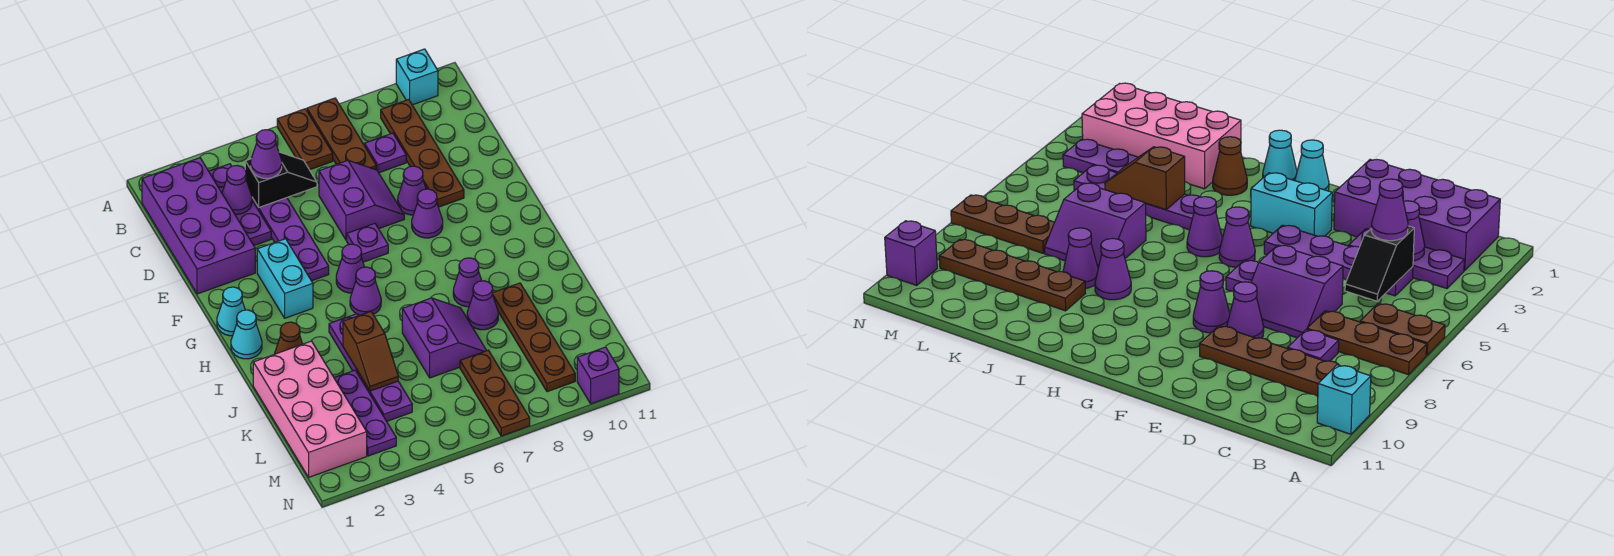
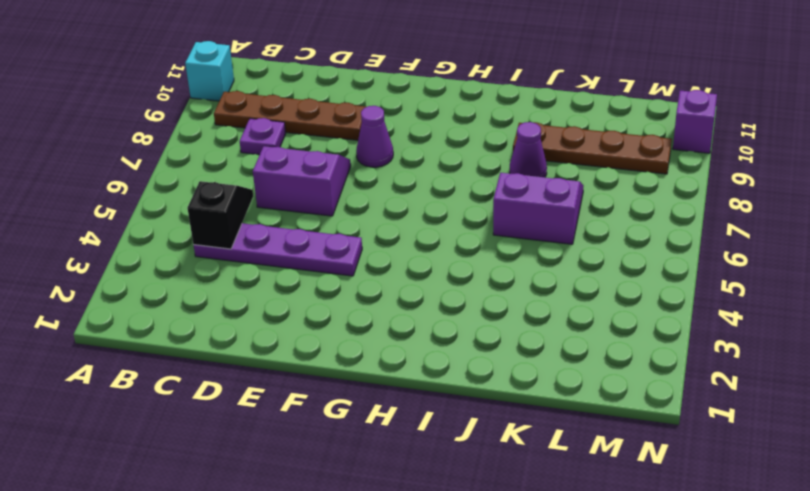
none -> brown plate A6:B6 level 1
none -> brown plate A7:C7 level 1
none -> purple brick B1:E2 level 1
none -> purple plate B3:D3 level 1

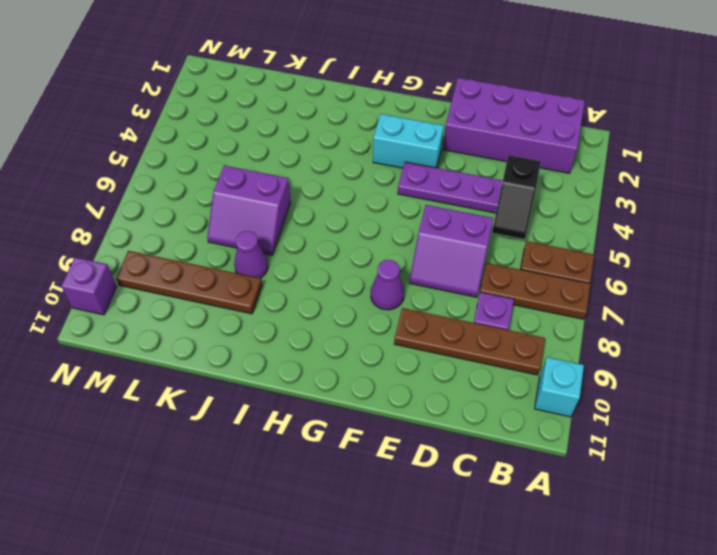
none -> purple plate B3:D3 level 1
none -> purple cone E8 level 1
none -> purple plate F6 level 1
none -> cyan cone G1 level 1

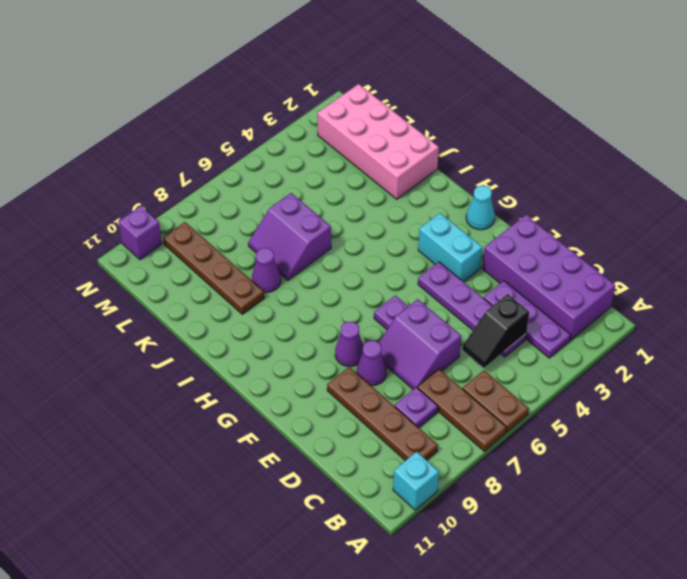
none -> purple cone G5 level 1
none -> cyan cone H1 level 1
none -> purple cone H5 level 1
none -> brown cone I2 level 1

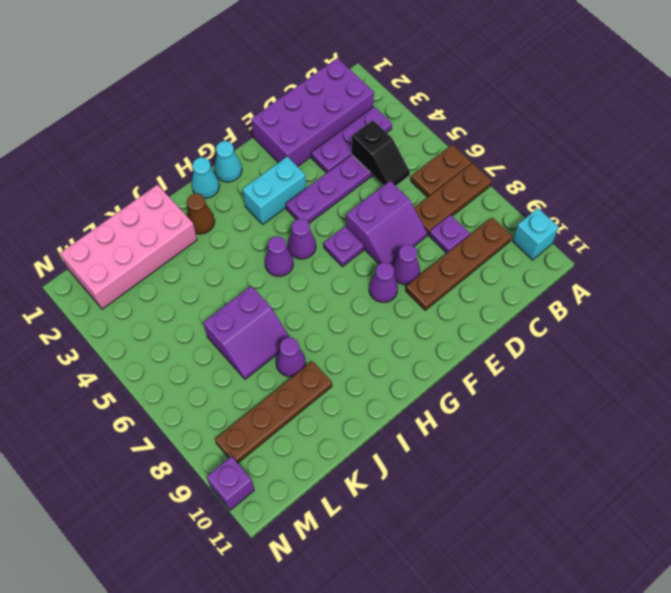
none -> purple plate I4:L4 level 1
none -> purple cone I8 level 1
none -> purple plate K3:M3 level 1
none -> brown plate L7:N7 level 1

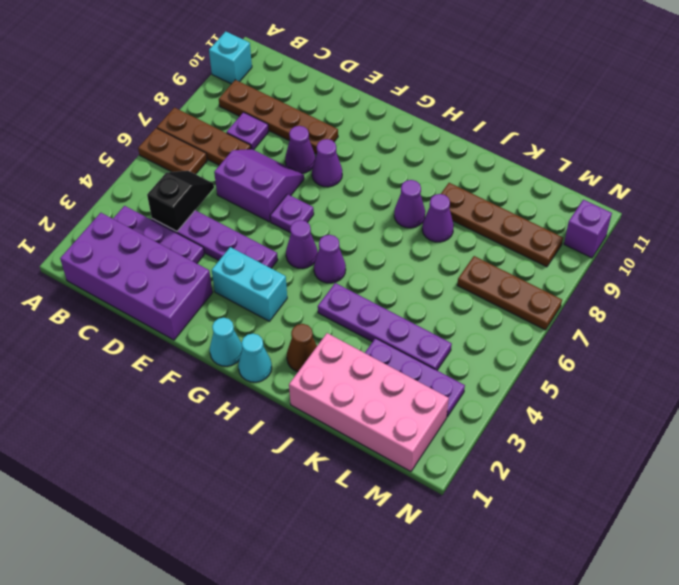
none -> purple slope J6:K7 level 1 top 6
none -> purple cone C3 level 2
none -> brown slope J4:K4 level 2 top J
none -> purple cone C4 level 3

